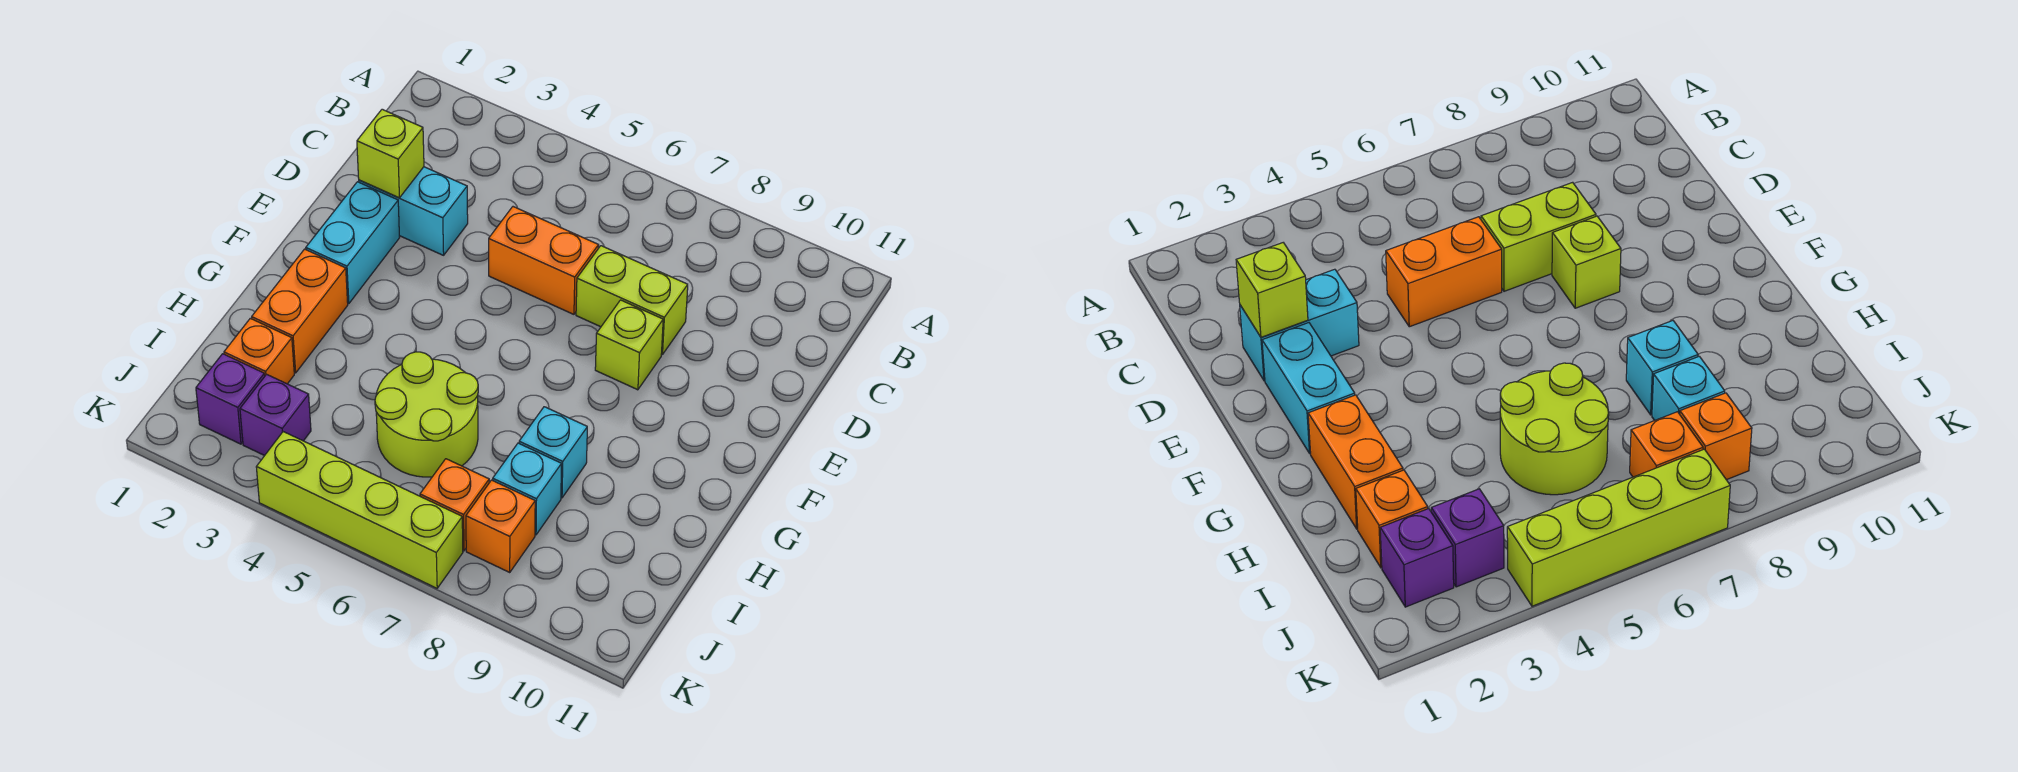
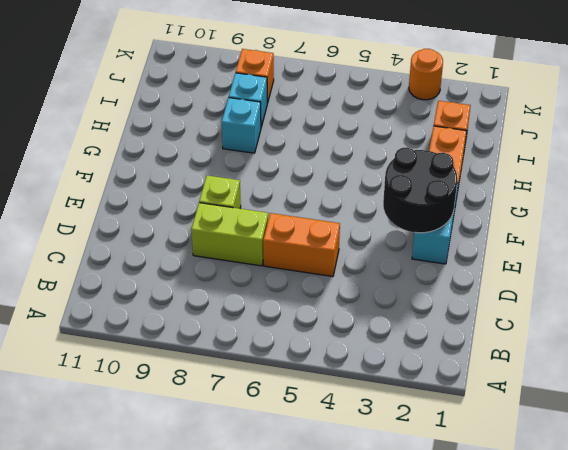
black round brick E2:F3 level 2 -> none
orange round brick K3 level 1 -> none
none -> cyan brick D2:D3 level 1
none -> lime round brick H5:I6 level 1
none -> purple brick J2 level 1

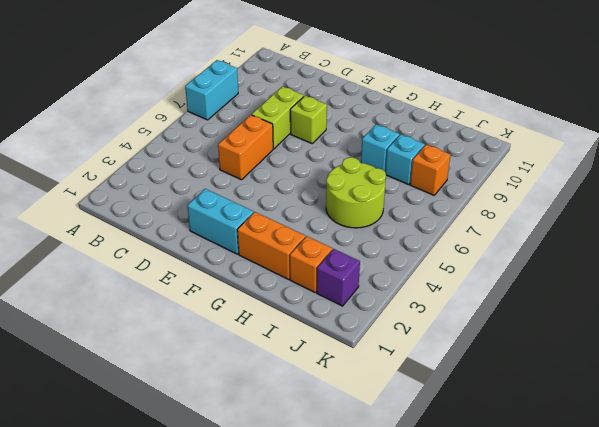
cyan brick A7:A8 level 1 -> cyan brick D2:D3 level 1
none -> purple brick J3 level 1
none -> orange brick J7 level 1
none -> lime brick K4:K7 level 1

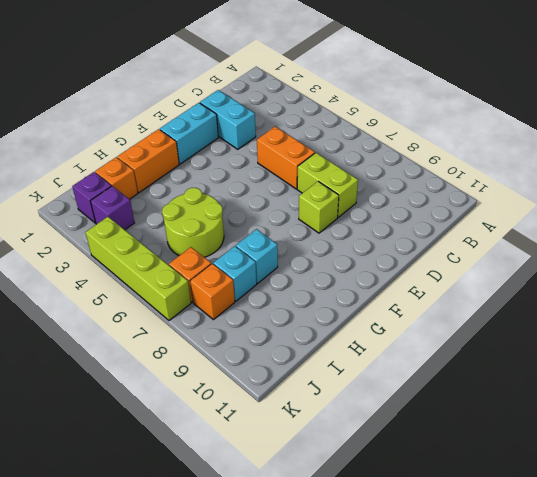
none -> lime brick D2 level 2

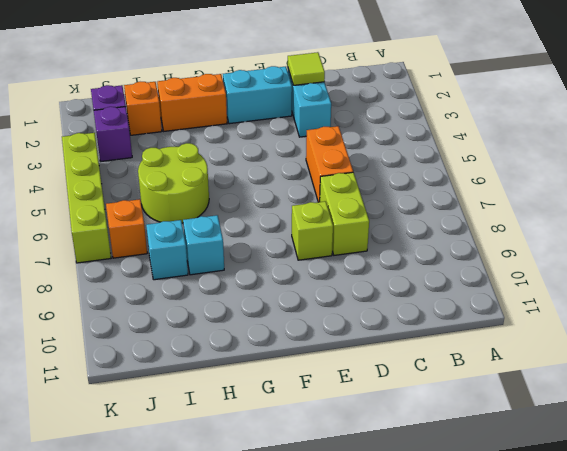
lime tile D2 level 2 -> lime brick D2 level 2
none -> orange brick J8 level 1

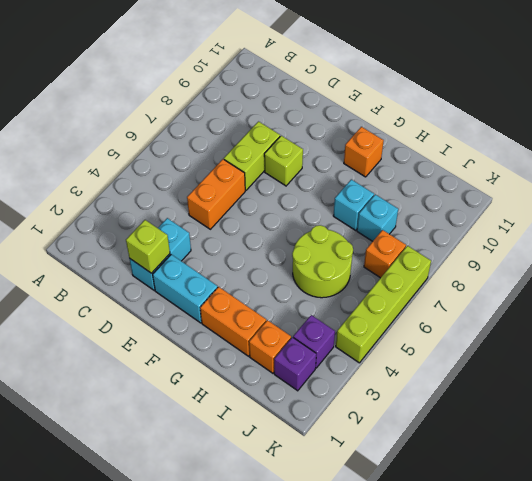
orange brick G10 level 1 -> orange brick J8 level 1

